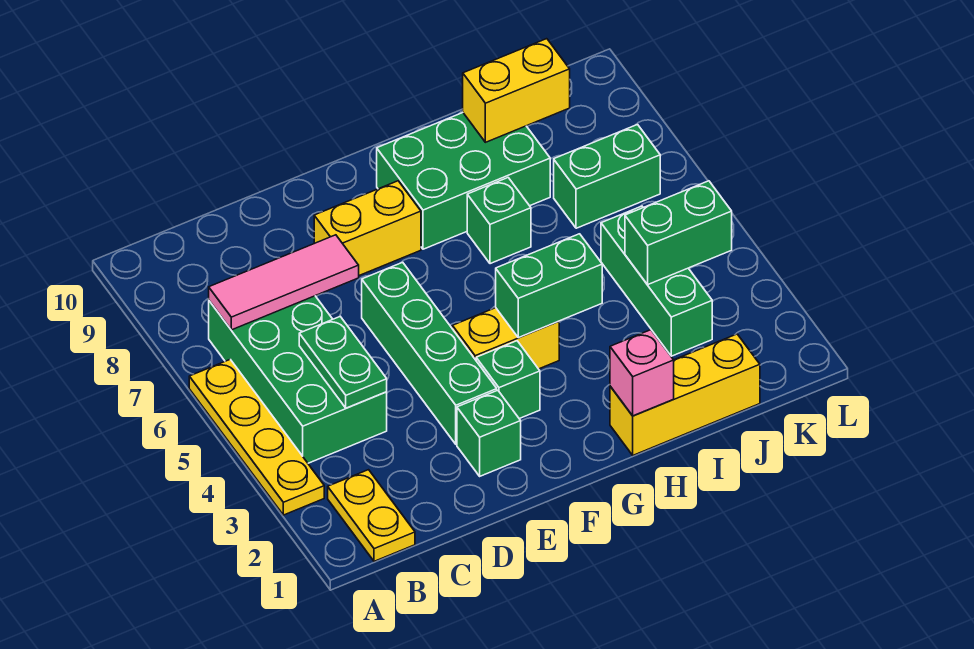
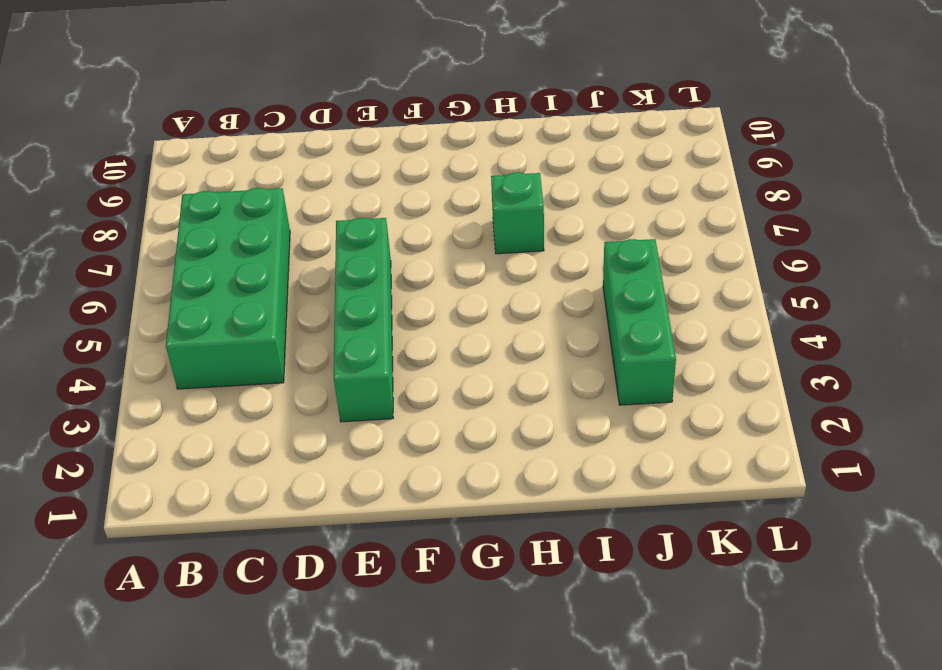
none -> yellow plate A3:A6 level 1
none -> yellow plate B1:B2 level 1
none -> green brick E2 level 1

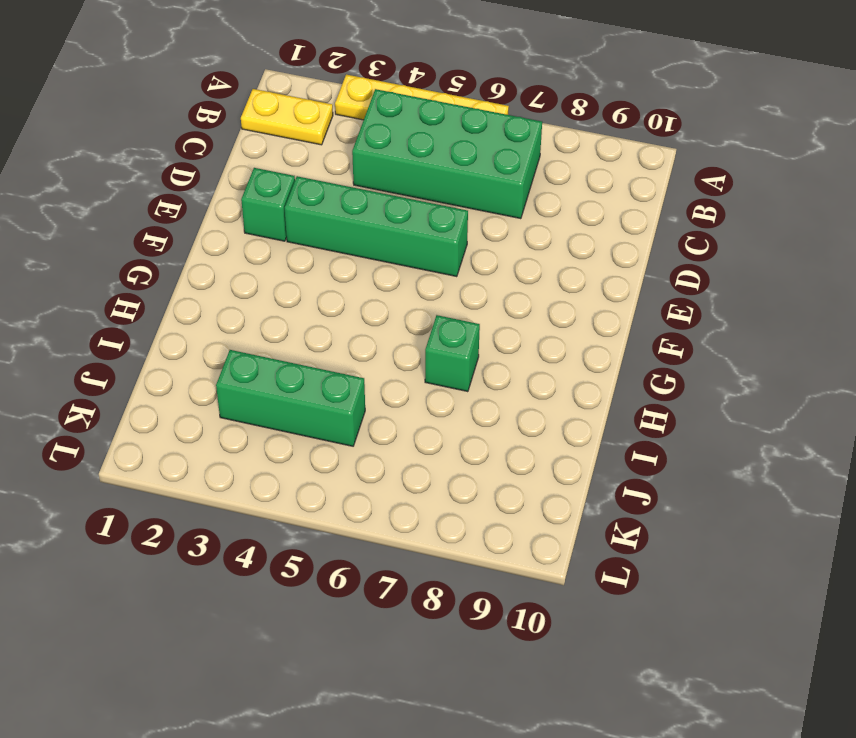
none -> yellow brick E8:F8 level 1
none -> green brick F3 level 1
none -> yellow brick F4:G4 level 1

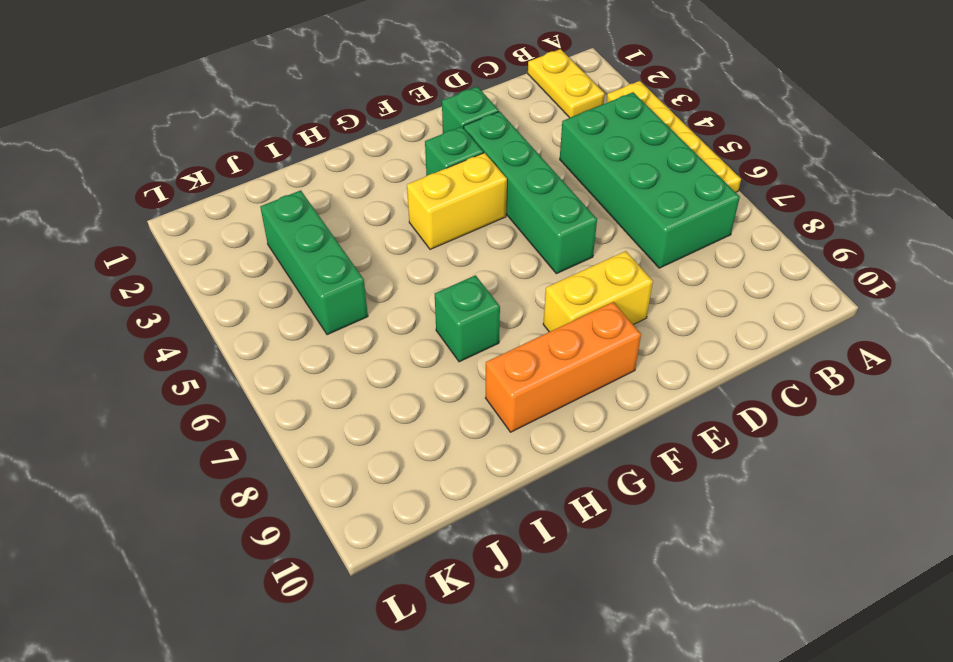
orange brick F9:H9 level 1 -> green brick G8:I9 level 1
none -> yellow brick H1:J1 level 1
none -> green brick J7:K7 level 1
none -> pink tile B7:D7 level 2

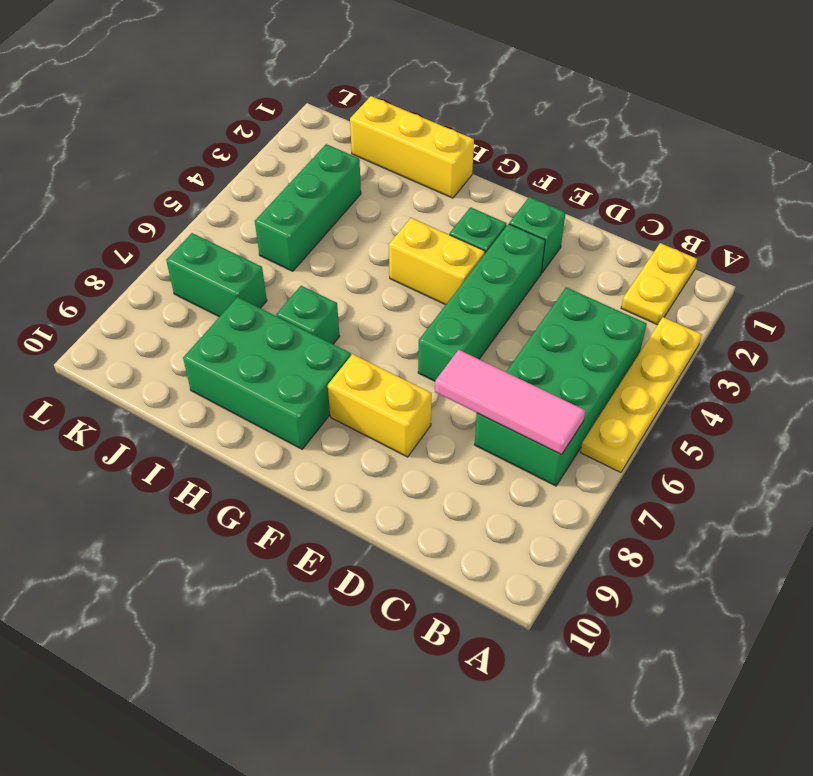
none -> green plate C4:C5 level 2
none -> green brick G4:H4 level 2
none -> pink brick H1 level 2

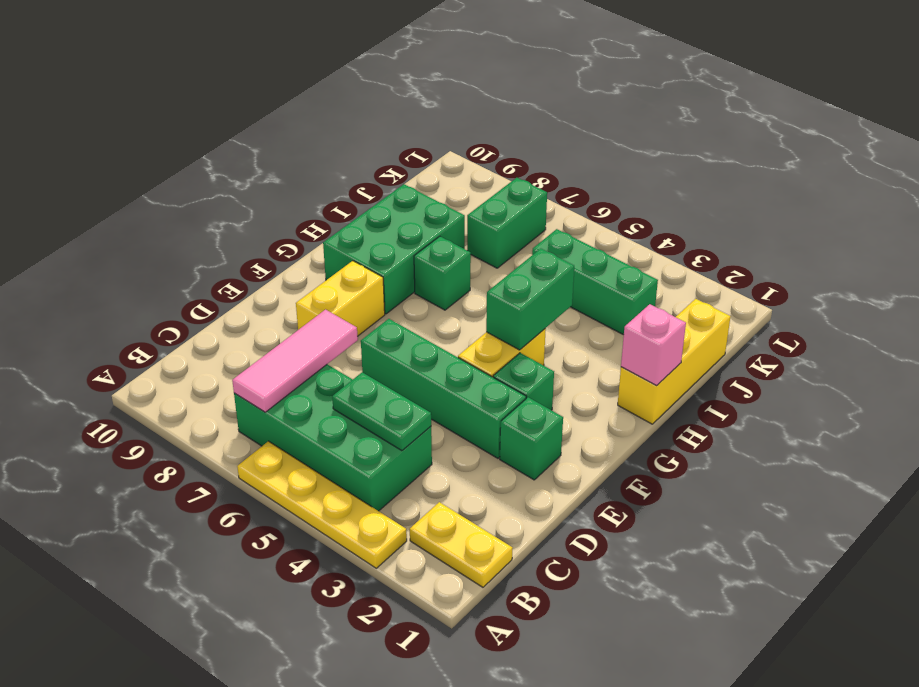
none -> yellow brick I9:J9 level 2
none -> green brick J4:K4 level 2

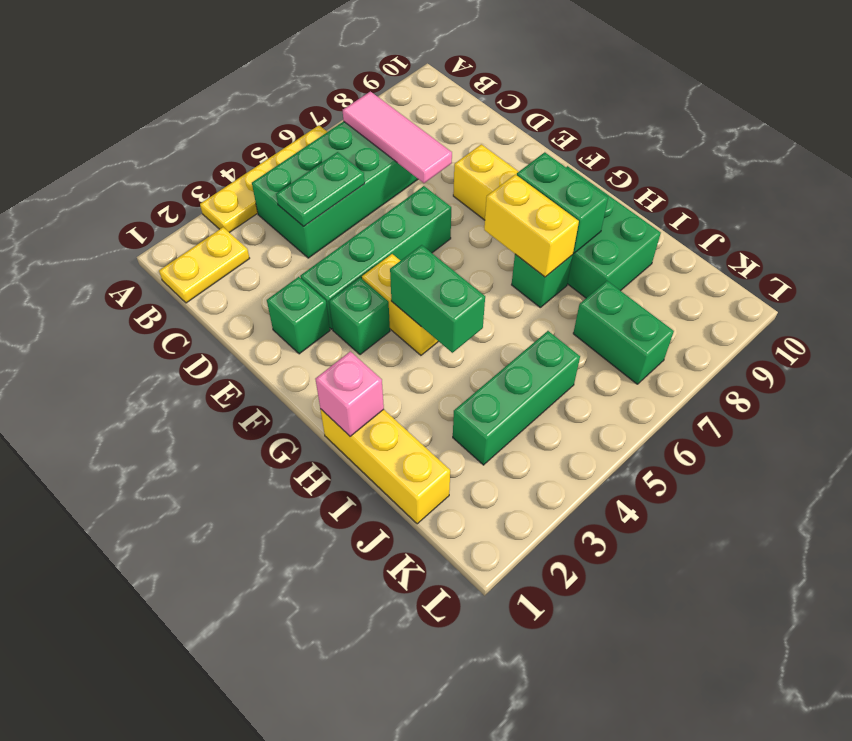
yellow brick G7:H7 level 2 -> yellow brick I9:J9 level 2
green brick G8:H8 level 2 -> green brick J4:K4 level 2

